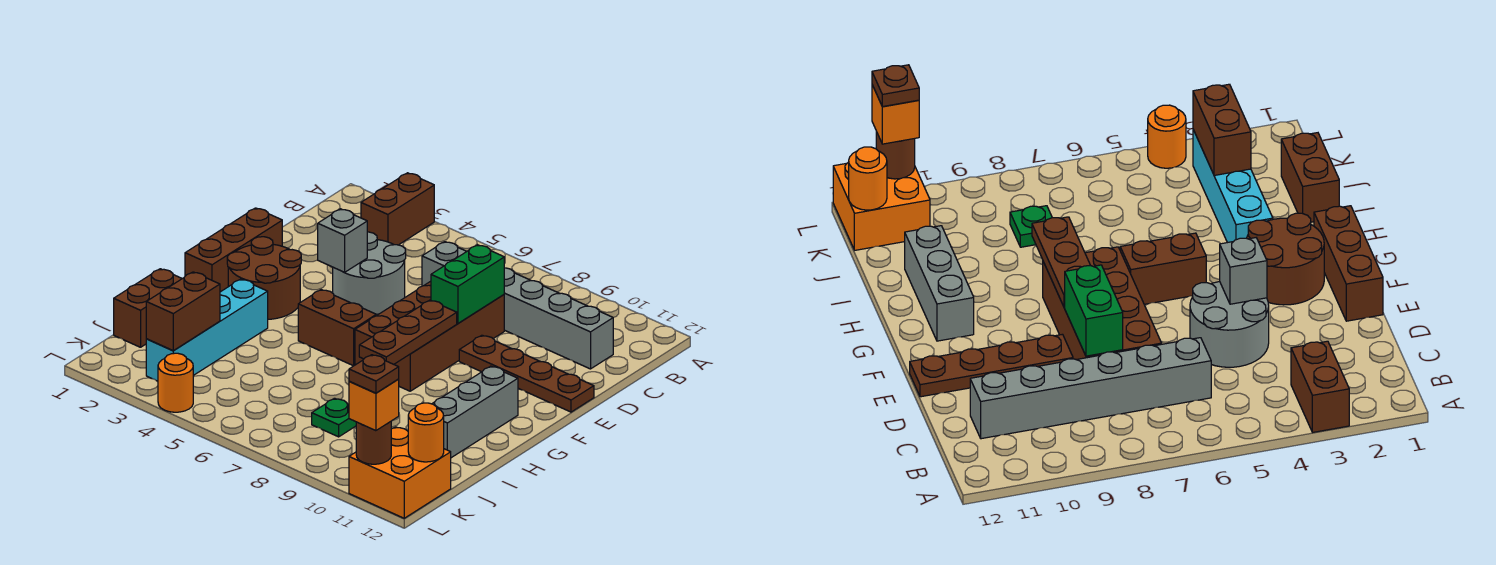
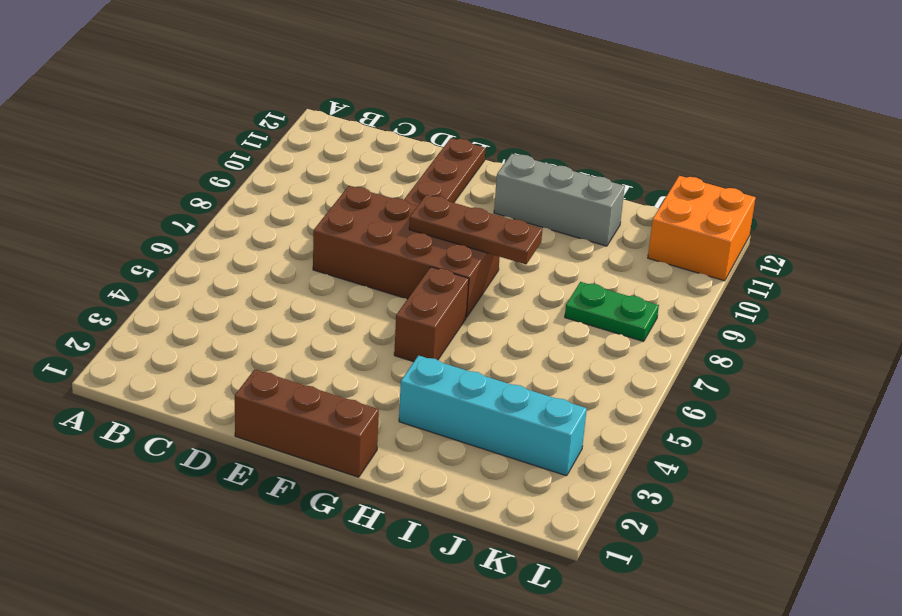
green plate J8:K8 level 1 -> green plate J8 level 1
none -> brown brick A3:B3 level 1
none -> grey brick C6:C11 level 1
none -> grey round brick D4:E5 level 1

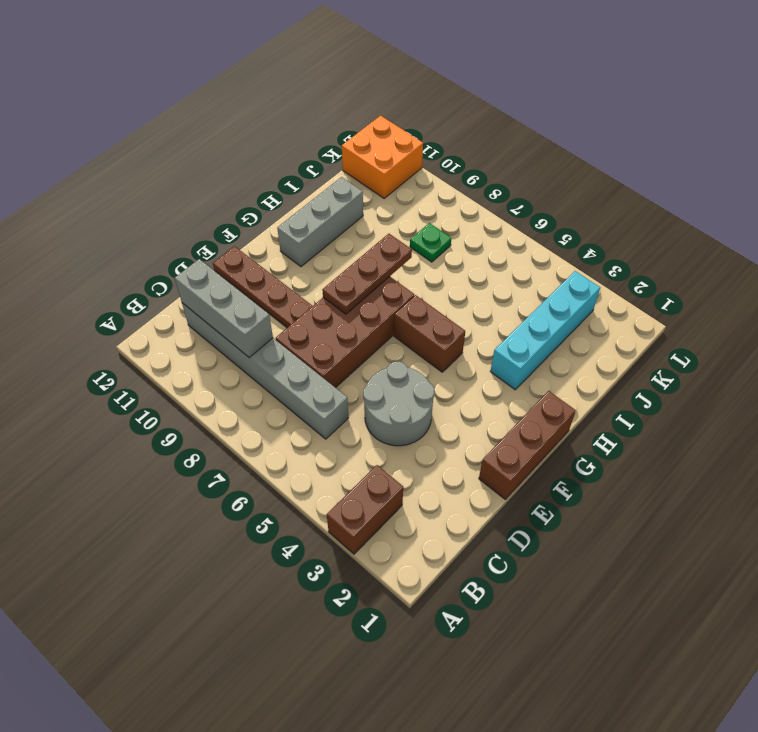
grey brick C9:C11 level 2 -> none
none -> brown round brick F2:G3 level 1
none -> brown brick I1:J1 level 1
none -> orange round brick L4 level 1

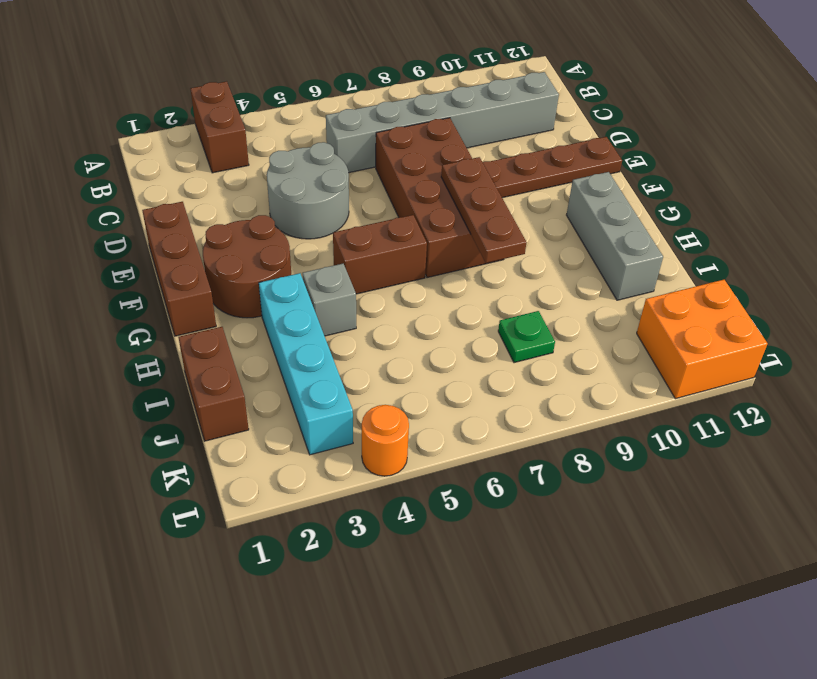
grey brick H4 level 1 -> grey brick E4 level 2
none -> green brick D8:E8 level 2
none -> brown brick J3:K3 level 2
none -> orange round brick K12 level 2

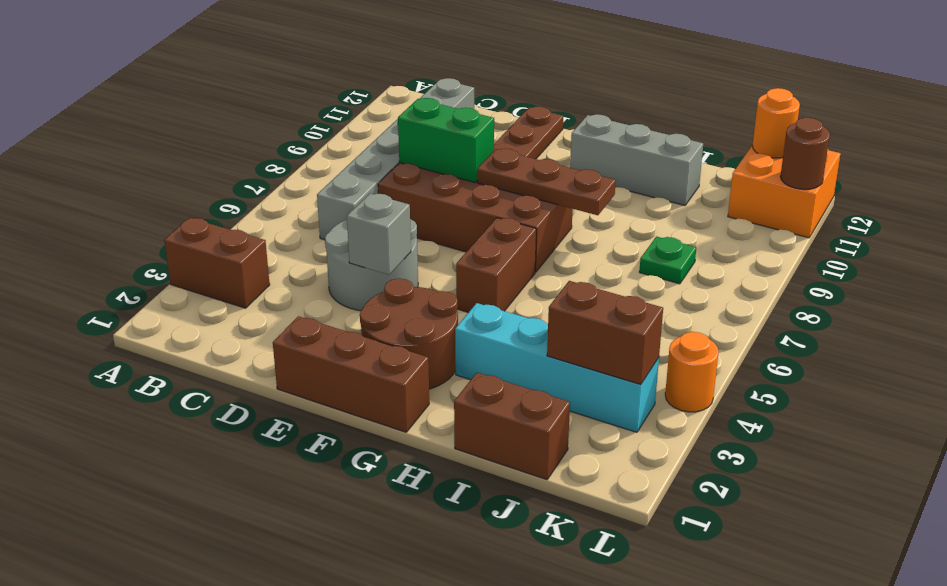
none -> orange brick L11 level 3
none -> brown plate L11 level 4

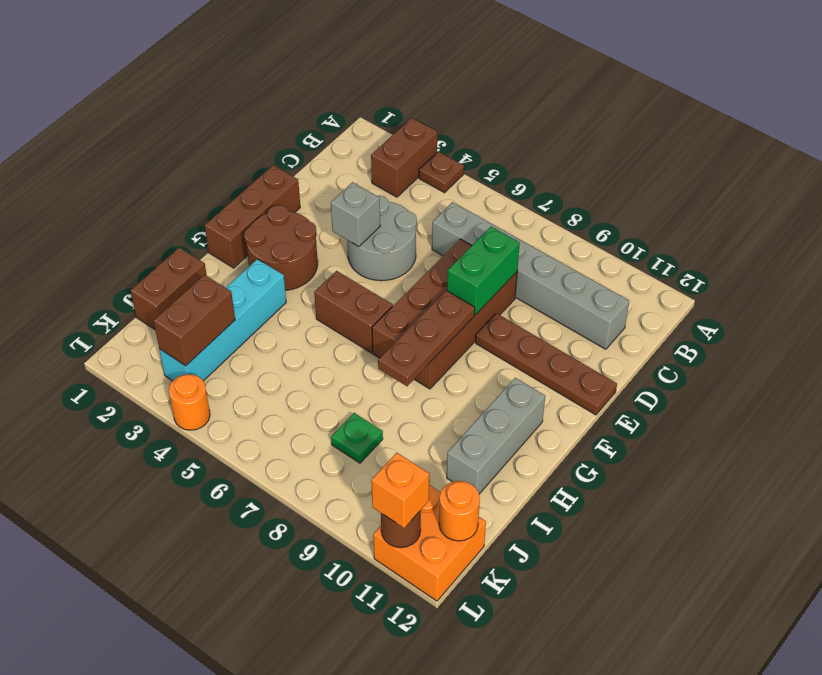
brown plate A4 level 1 -> brown plate L11 level 4

